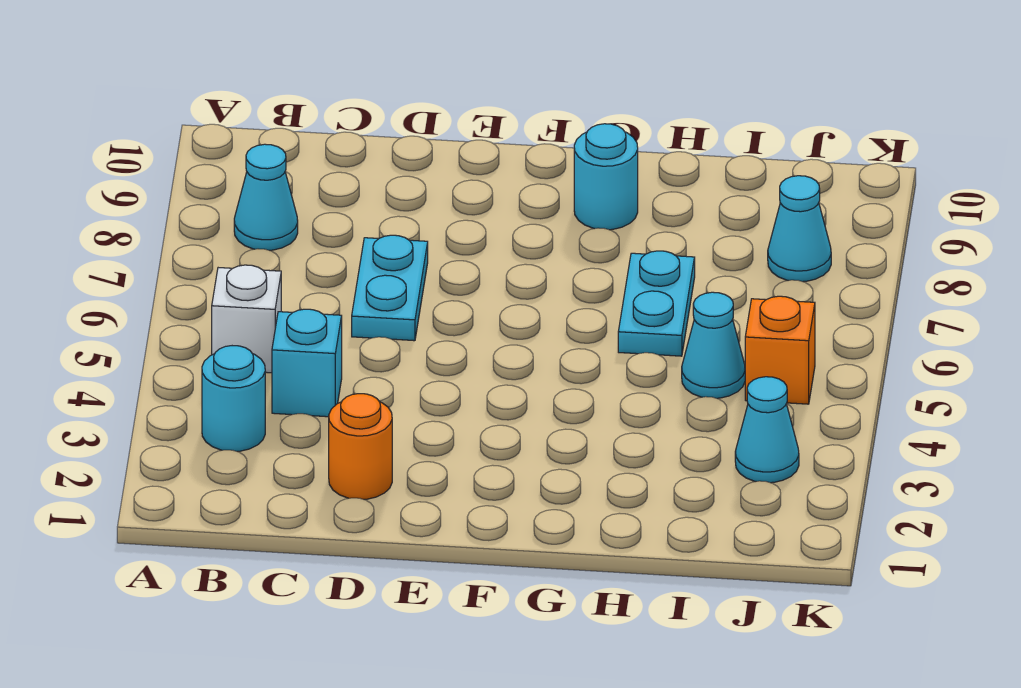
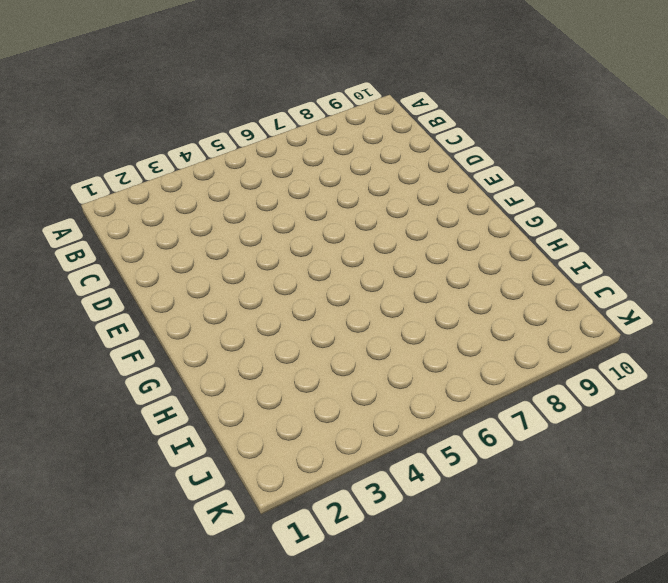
none -> cyan round brick B3 level 1
none -> white brick B5 level 1
none -> cyan cone B8 level 1

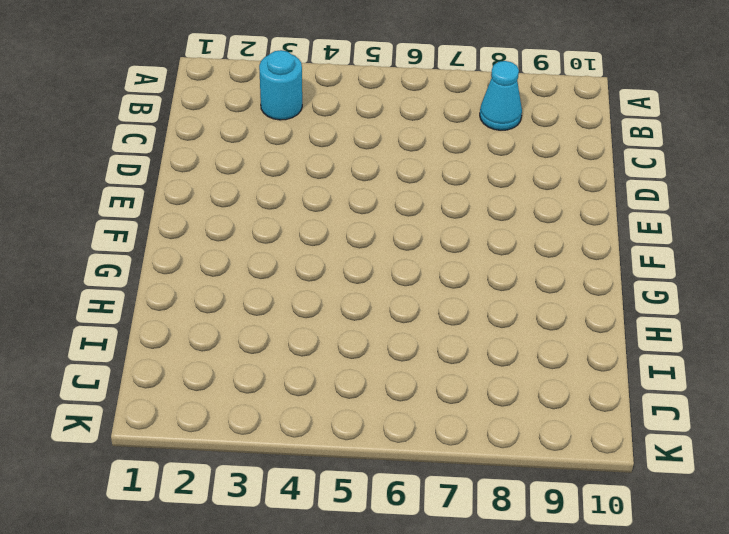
none -> white brick B5 level 1
none -> cyan brick C4 level 1
none -> orange round brick D2 level 1

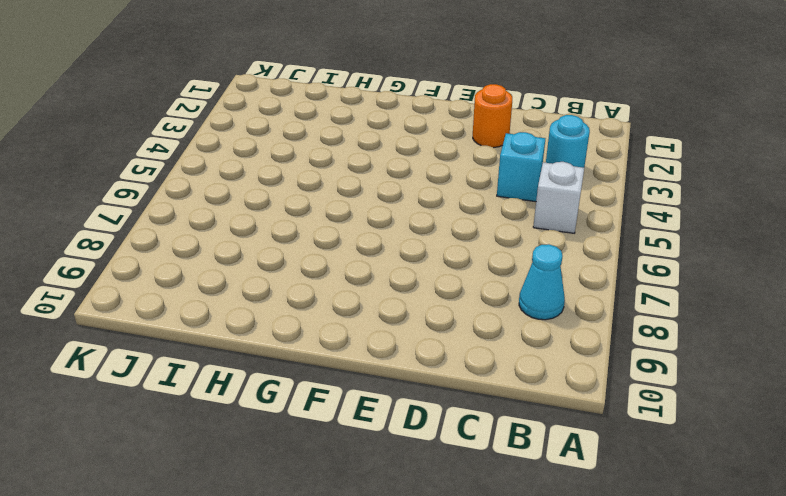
none -> cyan plate D6:D7 level 1
none -> cyan round brick G9 level 1
none -> cyan plate H6:H7 level 1

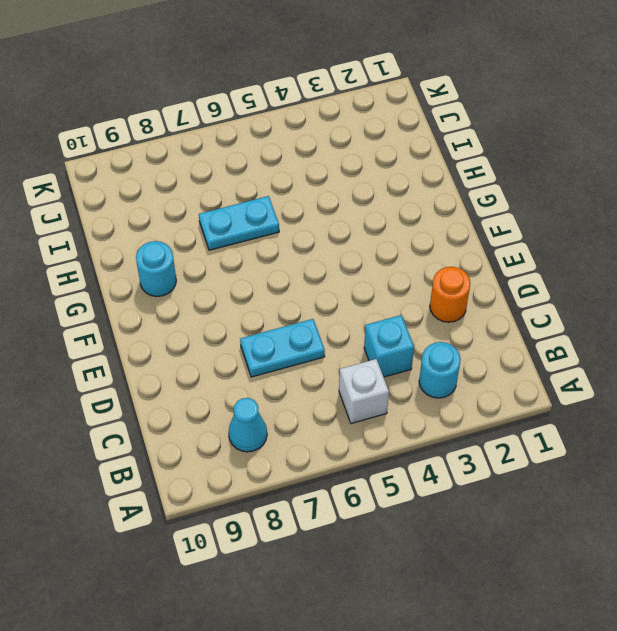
none -> cyan cone I5 level 1
none -> cyan cone J3 level 1
none -> orange brick J5 level 1

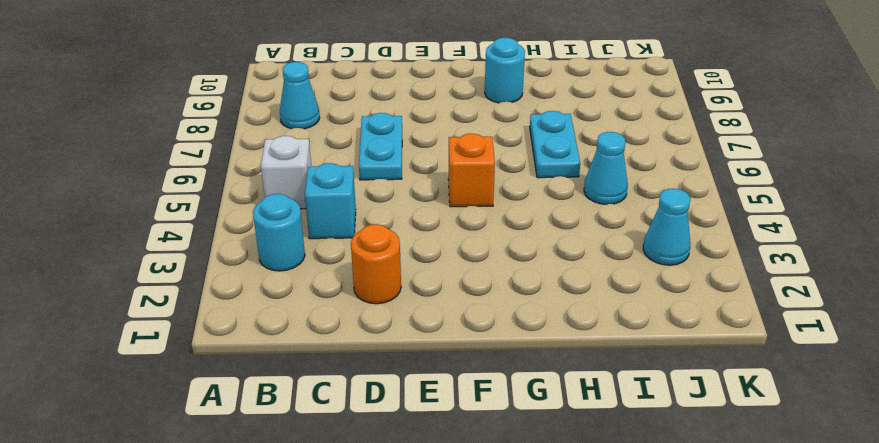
orange brick F5 level 1 -> orange brick J5 level 1
none -> cyan cone J8 level 1

